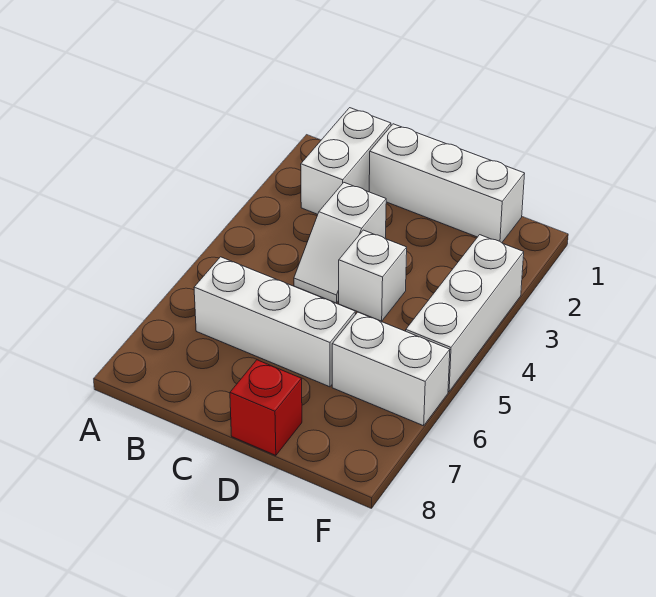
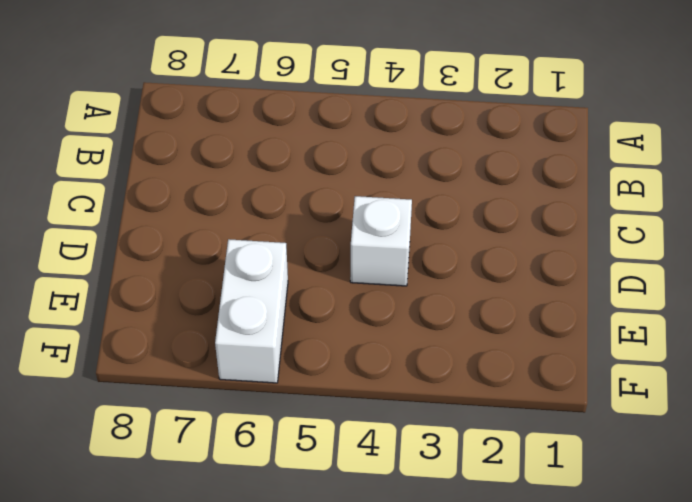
none -> white brick B1:B2 level 1
none -> white brick B6:D6 level 1

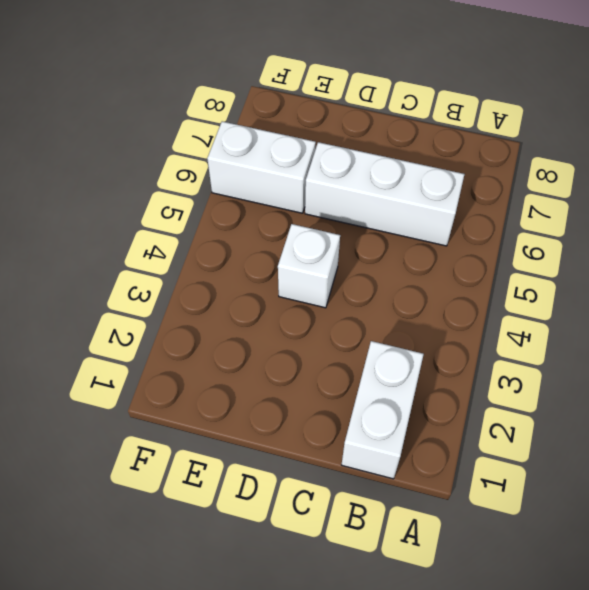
none -> white brick C1:E1 level 1
none -> white slope C3:C4 level 1 top 3

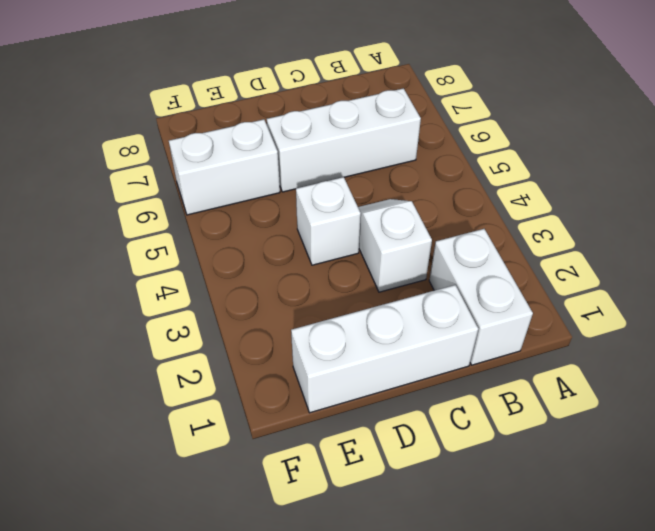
none -> red brick D8 level 1
none -> white brick F3:F5 level 1

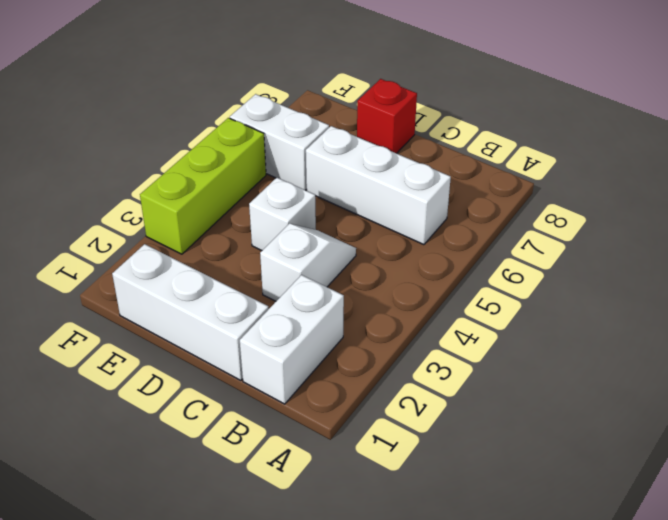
lime brick F3:F5 level 1 -> white brick F3:F5 level 1

